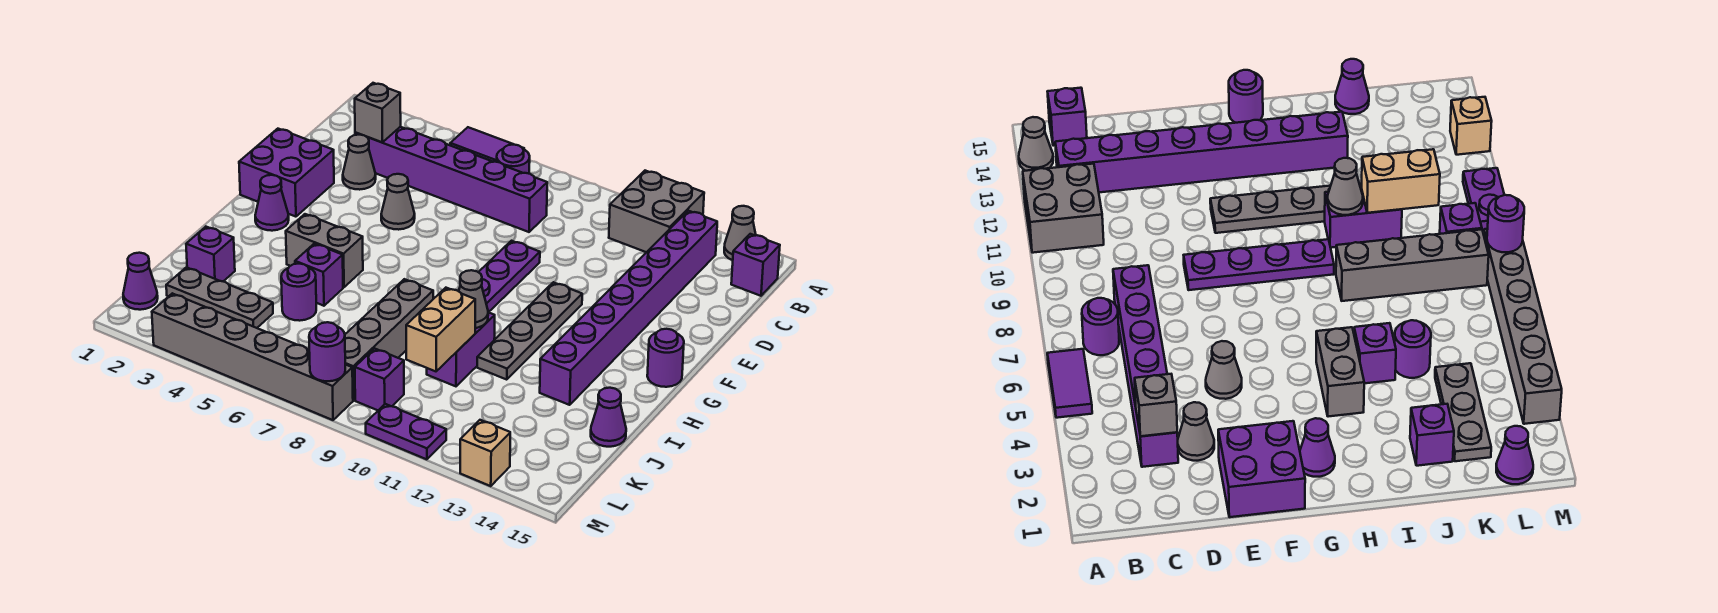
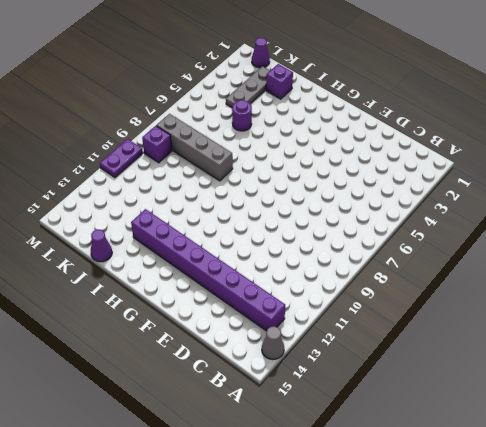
none -> purple tile A5:A6 level 1
none -> grey brick A11:B12 level 1
none -> purple round brick B7 level 1
none -> purple brick B15 level 1

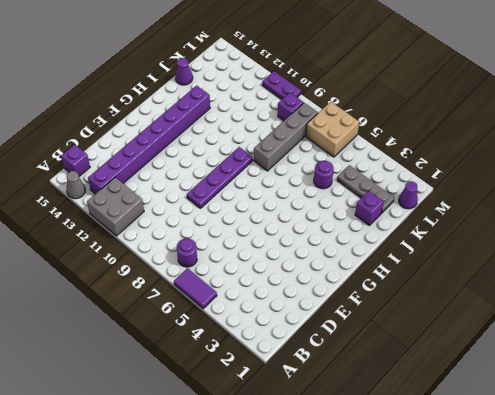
tan brick L6:M7 level 1 -> grey brick M3:M8 level 1
none -> purple brick C3:C8 level 1
none -> grey cone D3 level 1
none -> purple brick E1:F2 level 1
none -> grey cone E5 level 1

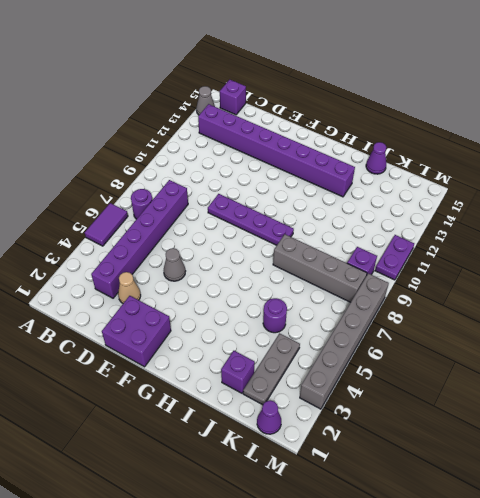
tan cone D3 level 1 -> grey cone D3 level 1
none -> grey brick A11:B12 level 1
none -> grey plate F11:I11 level 1
none -> purple cone G2 level 1
none -> purple round brick G15 level 1

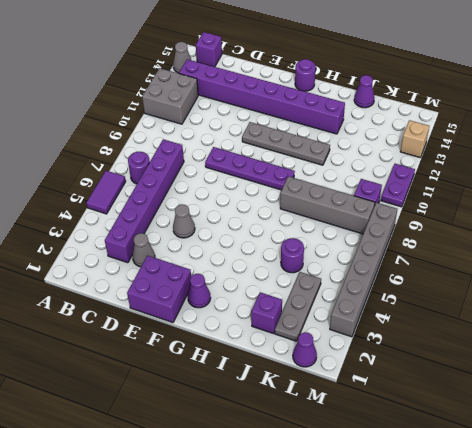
none -> grey brick H4:H5 level 1
none -> purple brick I5 level 1
none -> purple brick I10:J10 level 1
none -> grey brick C3 level 2

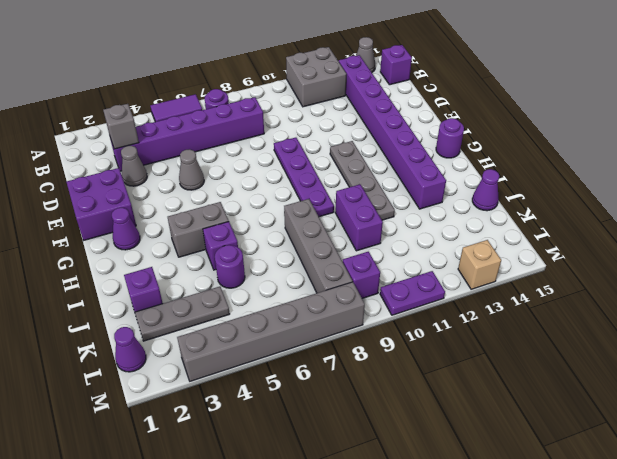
none -> grey cone I10 level 2
none -> tan brick J10:K10 level 2
none -> purple round brick M8 level 2

